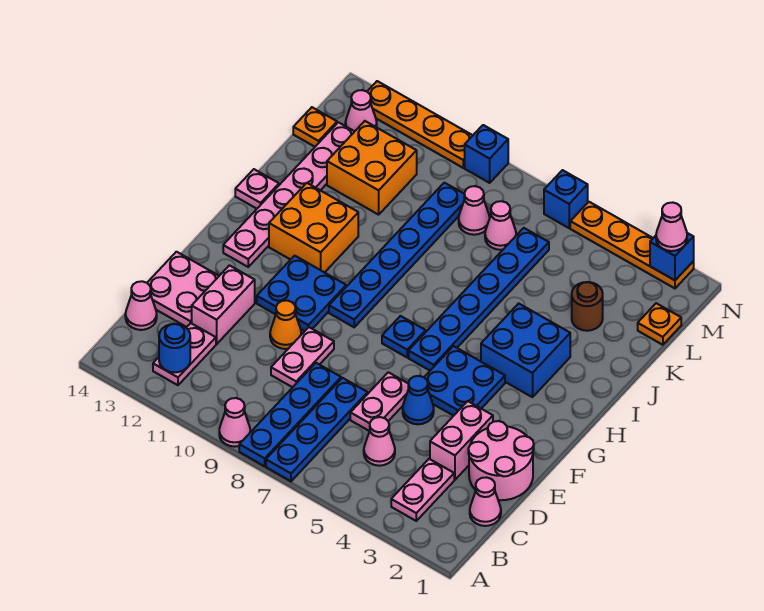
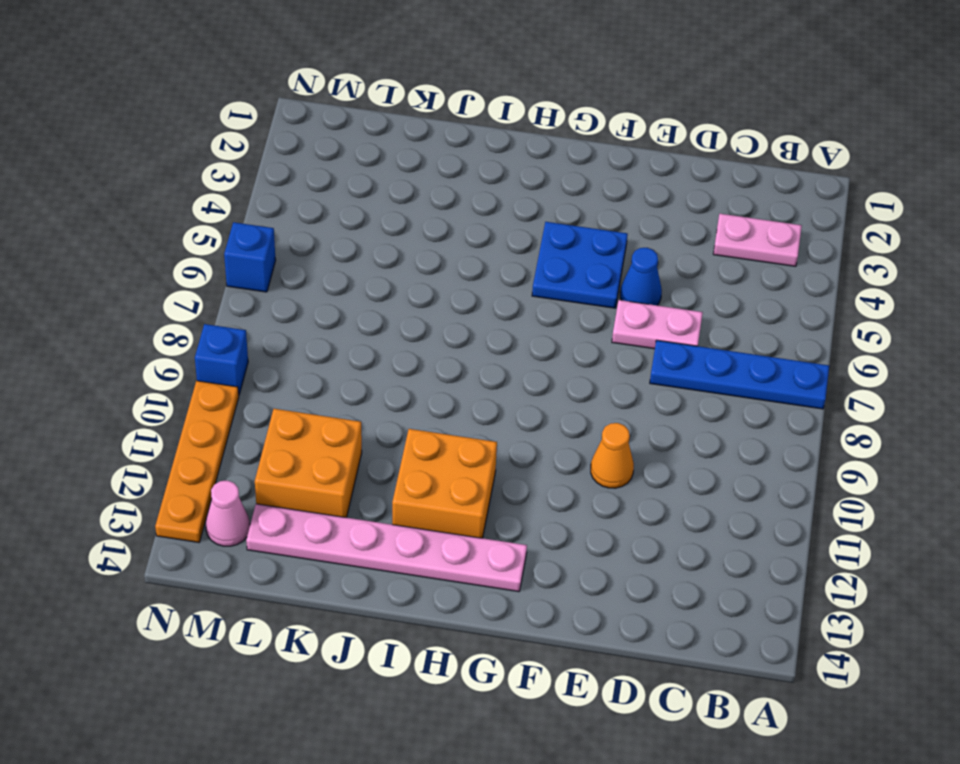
none -> blue plate A8:D8 level 1
none -> pink cone A9 level 1
none -> pink plate B12:C12 level 1
none -> pink cone C1 level 1

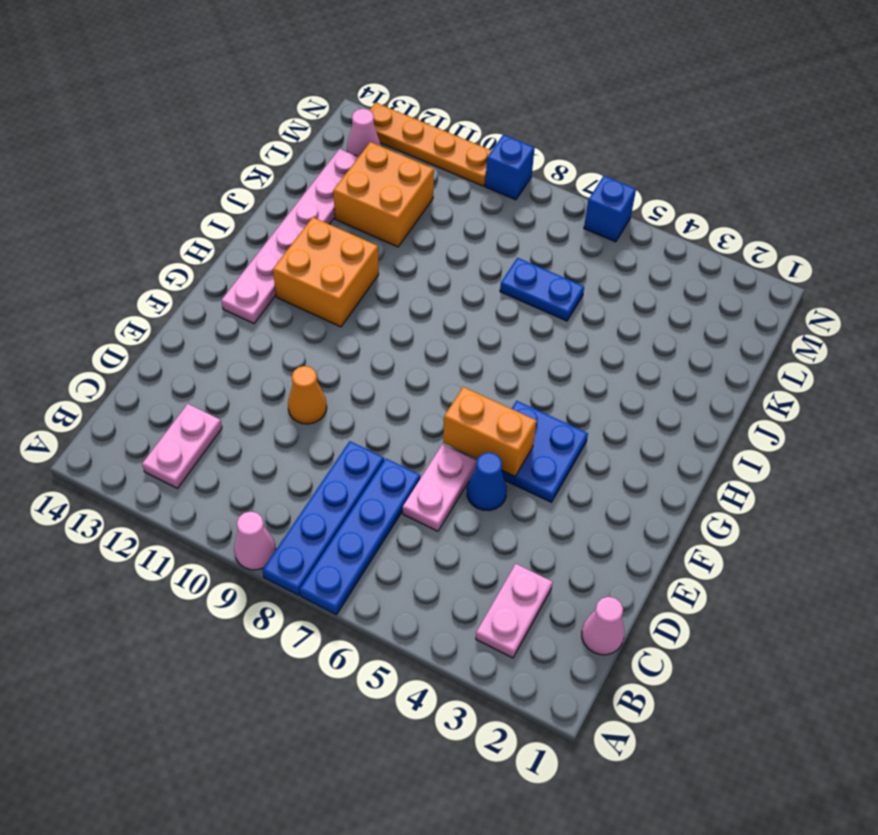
orange brick F5:F6 level 2 -> none
blue plate K6:K7 level 1 -> blue plate G6:L6 level 1
none -> pink cone C5 level 1
none -> pink cone C14 level 1
none -> pink round brick D1:E2 level 1
none -> pink brick D3:E3 level 1

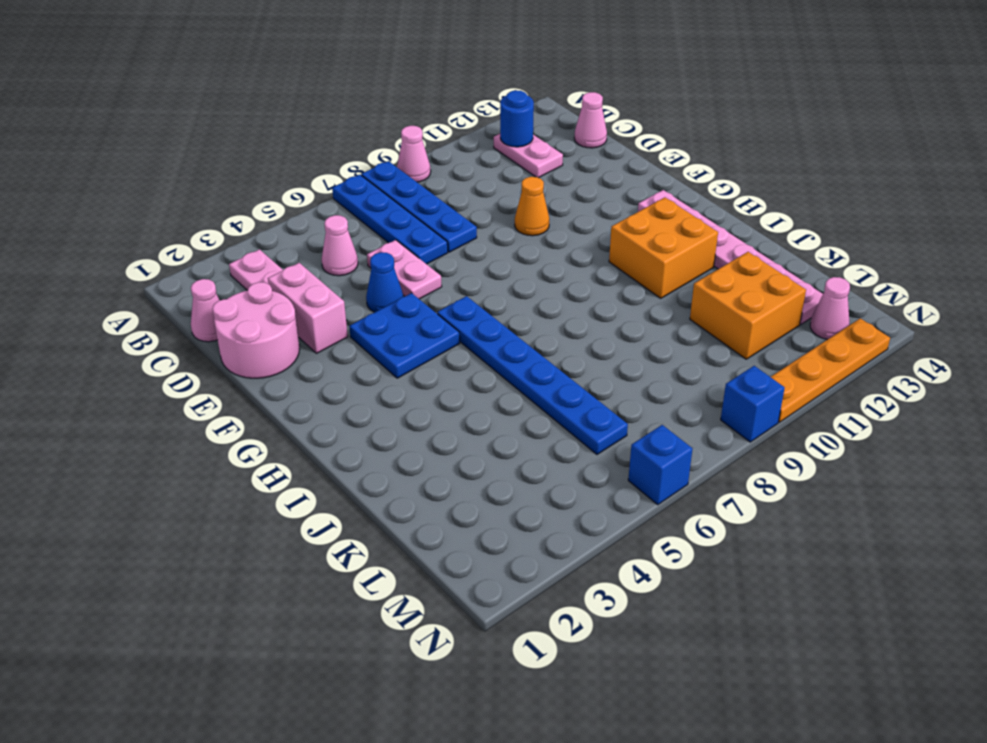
none -> pink plate D9:E9 level 1
none -> pink brick D12:E12 level 1
none -> pink plate D13:E14 level 1
none -> blue plate F10:G11 level 1

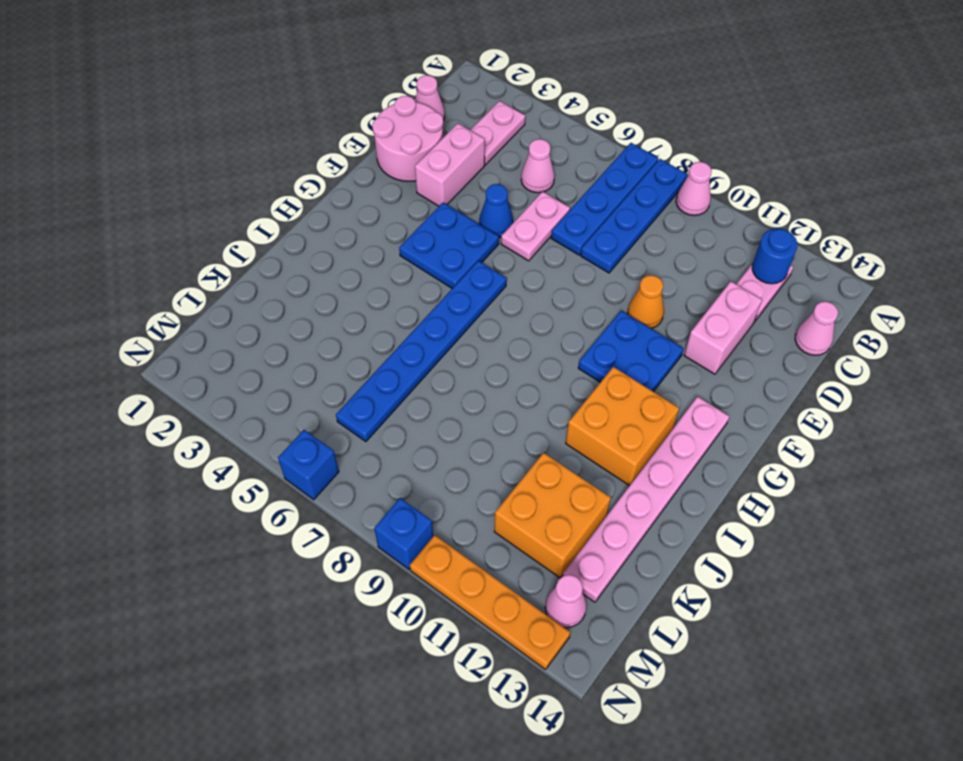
none -> pink plate D9:E9 level 1
none -> pink plate D13:E14 level 1
none -> blue plate G7 level 1
none -> blue plate G9:L9 level 1

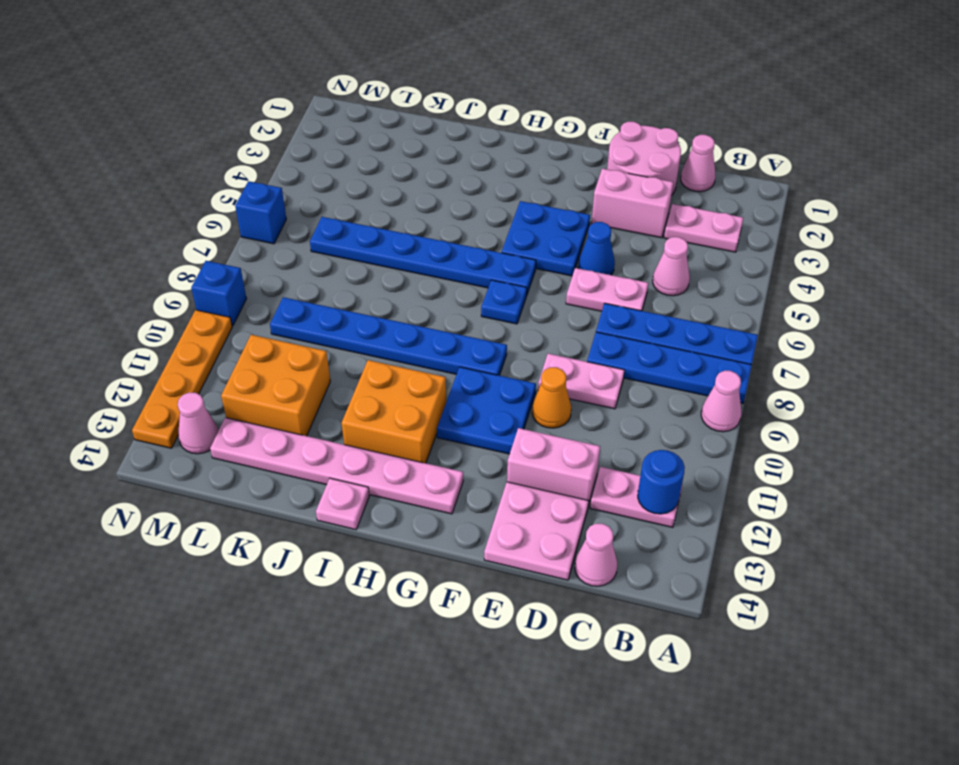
none -> blue brick H3:I4 level 1
none -> brown round brick K3 level 1
none -> orange plate L1 level 1
none -> pink cone L7 level 1

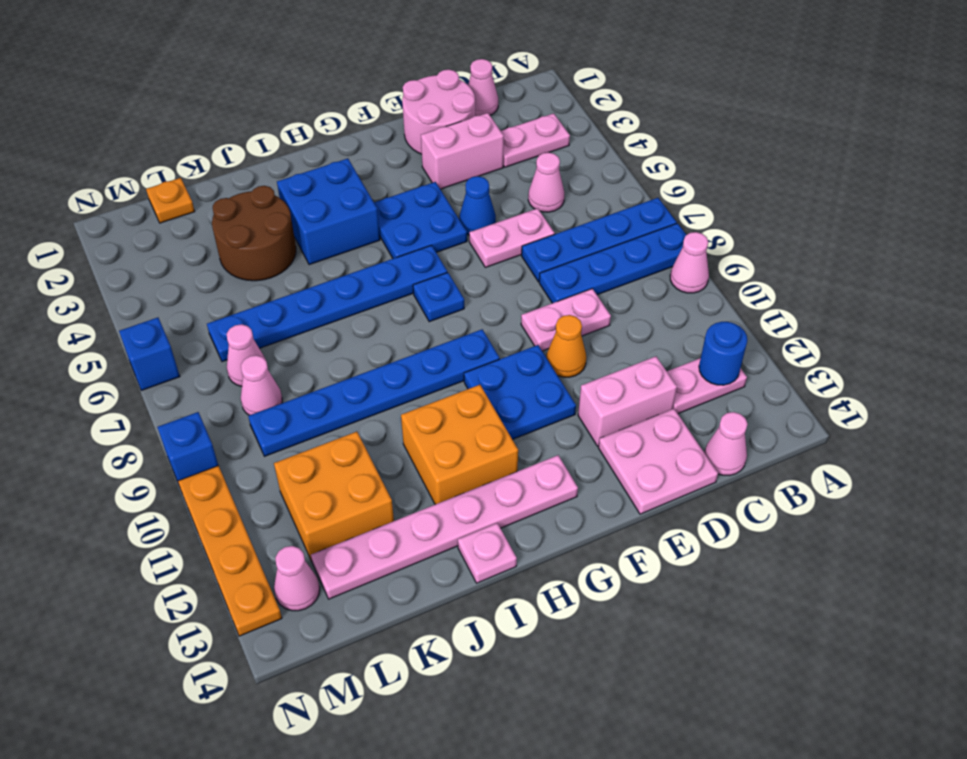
brown round brick J3:K4 level 1 -> brown round brick K3 level 1
none -> orange plate L14 level 1
none -> orange plate N2:N5 level 1
none -> blue brick N2 level 2
none -> pink cone N2 level 3

